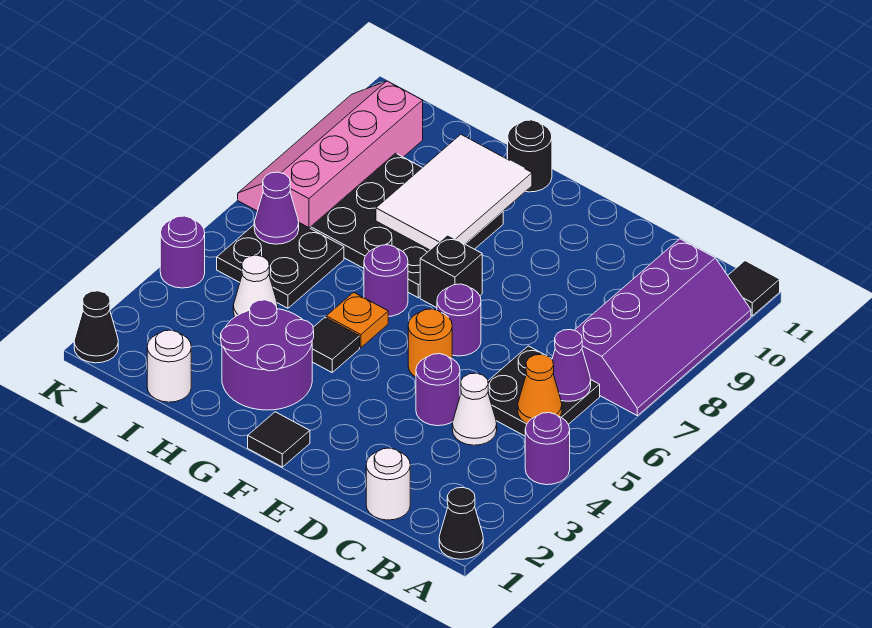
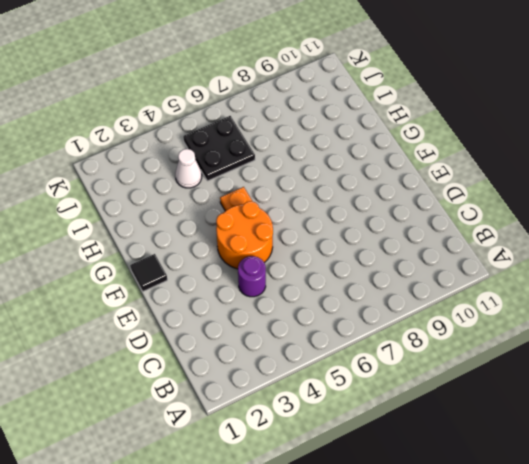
orange round brick E4:F5 level 1 -> orange round brick E5 level 1
none -> black cone A1 level 1
none -> purple round brick A4 level 1
none -> purple slope A7:B10 level 1 top B

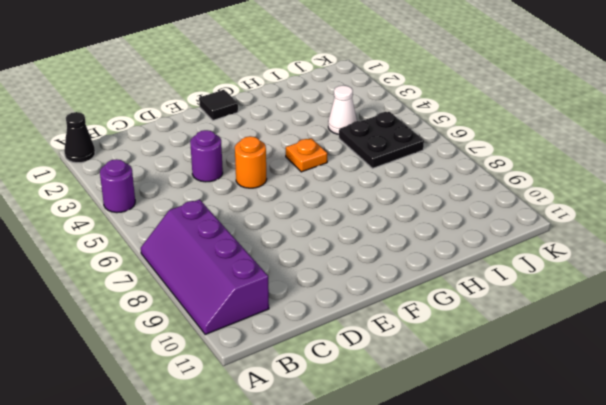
none -> black tile A11 level 1
none -> black plate B5:C6 level 1
none -> white round brick C1 level 1

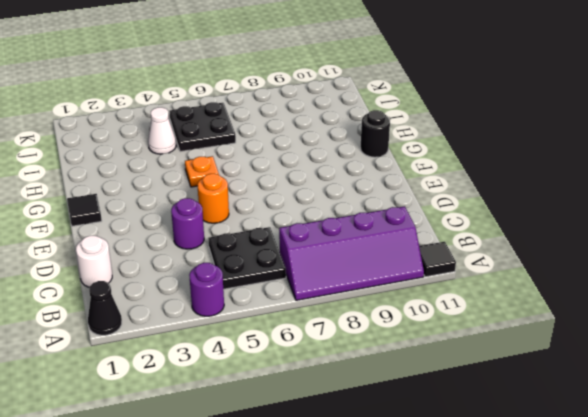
none -> white cone C4 level 1
none -> purple round brick E6 level 1
none -> black brick F7 level 1

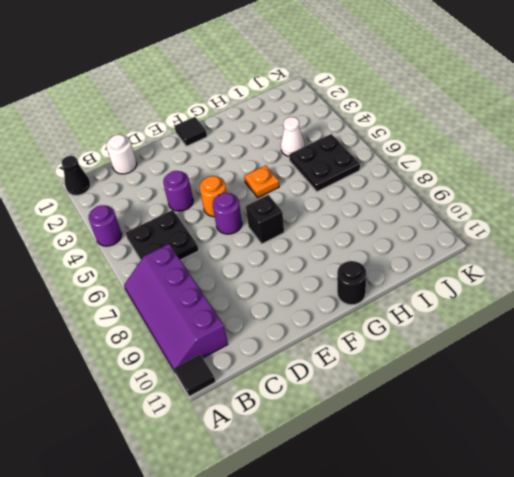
none -> white cone C4 level 1
none -> purple round brick G2:H3 level 1
none -> black tile G4 level 1

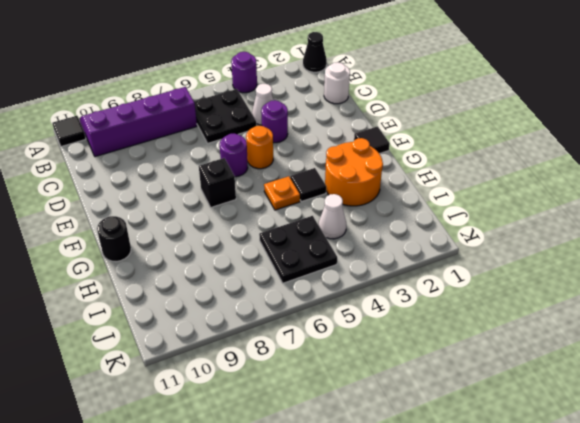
orange round brick G2:H3 level 1 -> purple round brick G2:H3 level 1
none -> purple round brick G6 level 1
none -> black plate G7:I9 level 1
none -> white round brick I1 level 1

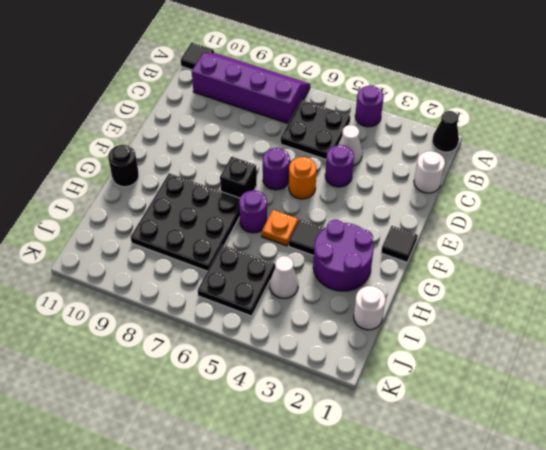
none -> pink slope J7:K10 level 1 top J
none -> black cone K1 level 1
none -> purple round brick K4 level 1

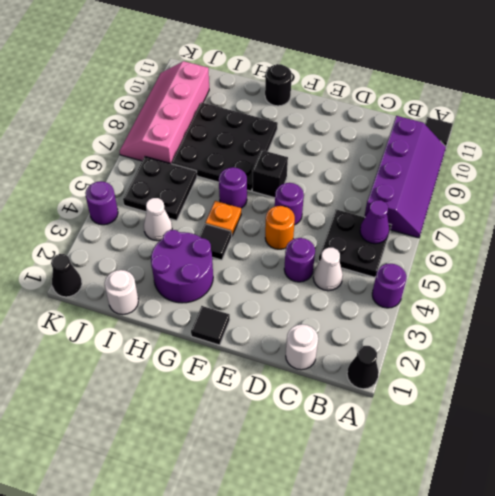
none -> orange cone B5 level 2
none -> white tile G8:H10 level 2
none -> purple cone J6 level 2

